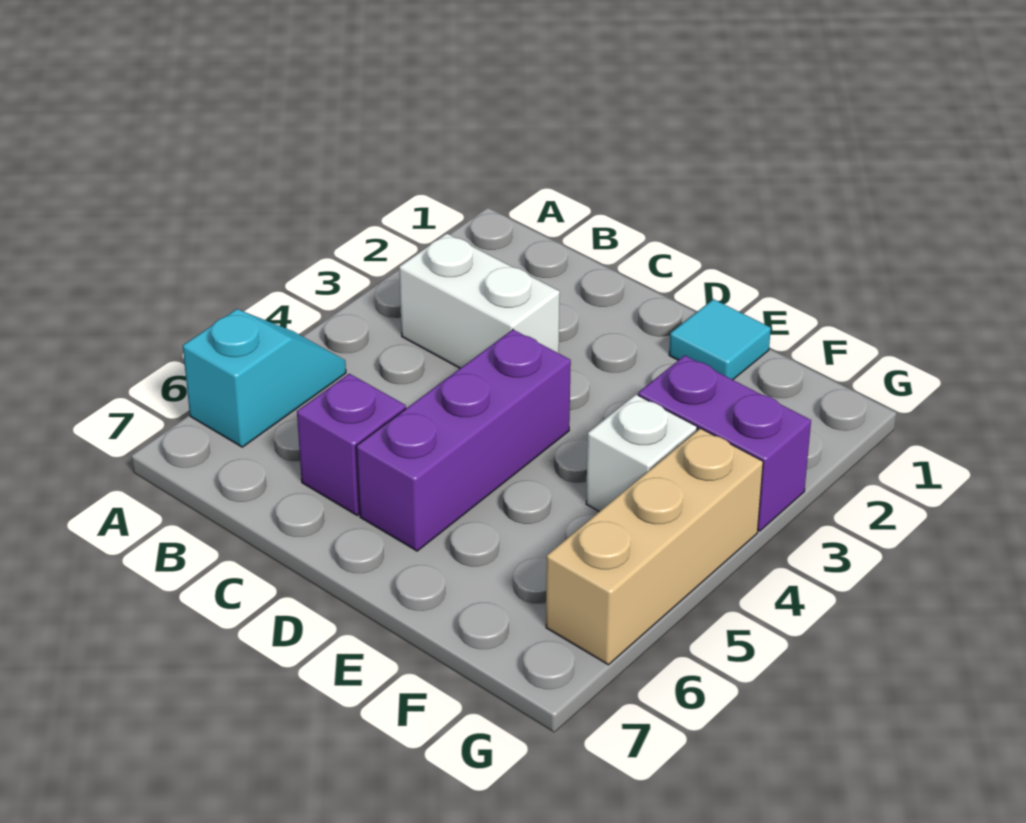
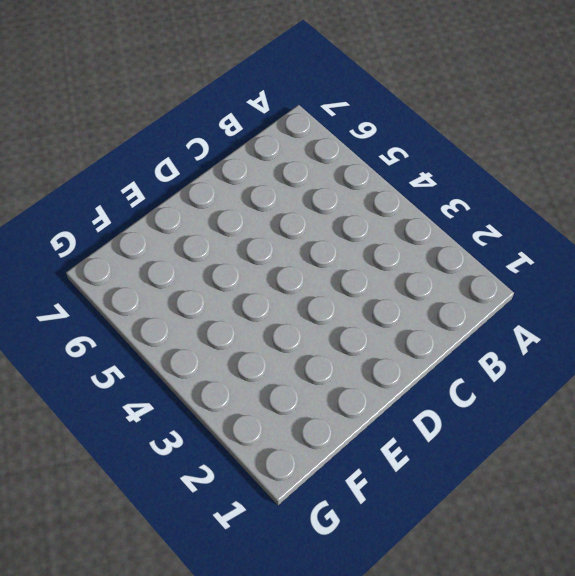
none -> cyan slope A5:A6 level 1 top 6
none -> white brick B3:C3 level 1

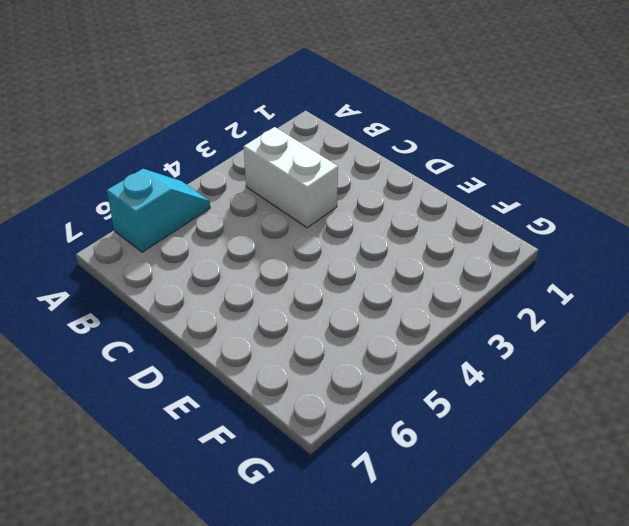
none -> purple brick C6 level 1
none -> purple brick D4:D6 level 1

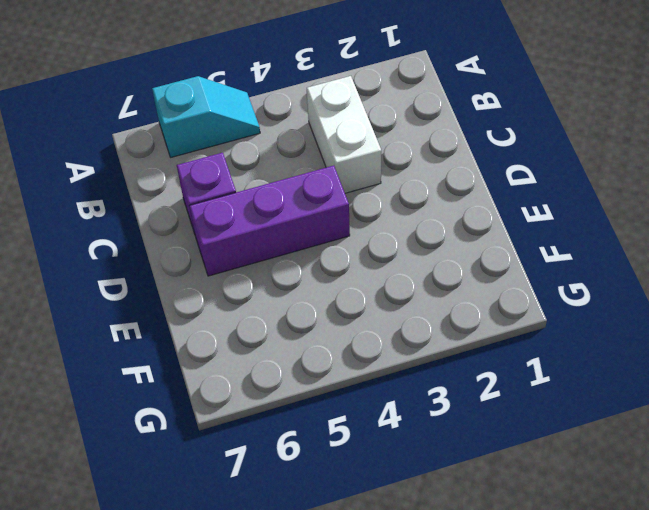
none -> cyan tile E1 level 1
none -> purple brick F3:G3 level 1

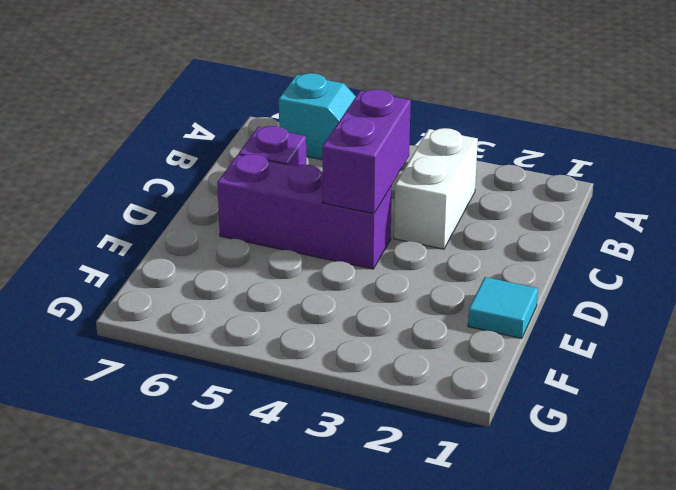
purple brick C4:D4 level 2 -> purple brick F3:G3 level 1
none -> white brick F4 level 1
none -> tan brick G4:G6 level 1

